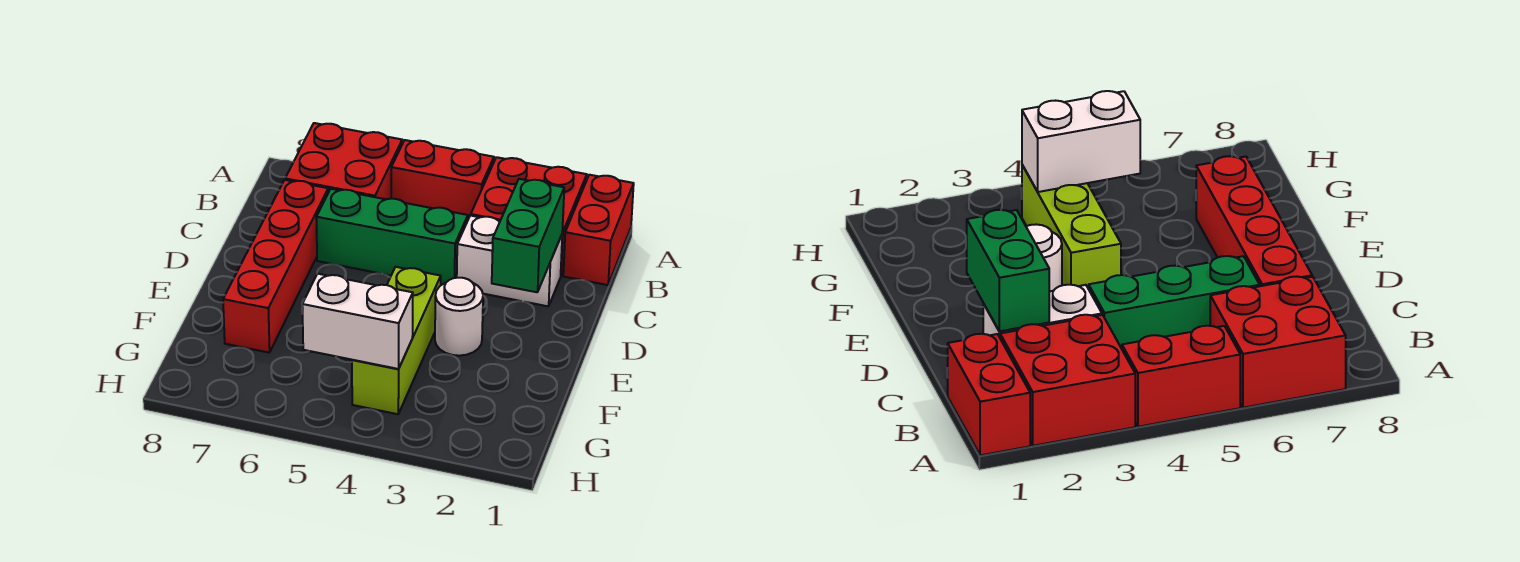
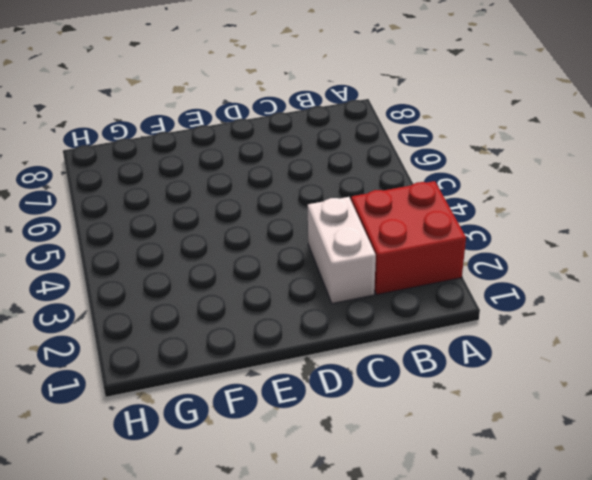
none -> red brick A1:B1 level 1
none -> red brick A4:A5 level 1

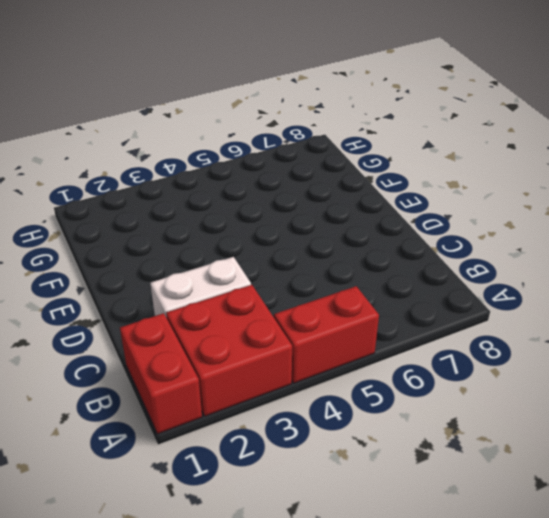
none -> red brick A6:B7 level 1
none -> green brick C4:C6 level 1

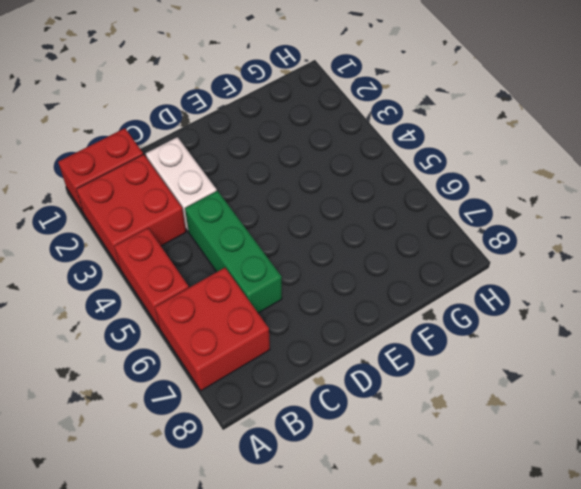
none -> red brick C7:F7 level 1
none -> white round brick E3 level 1

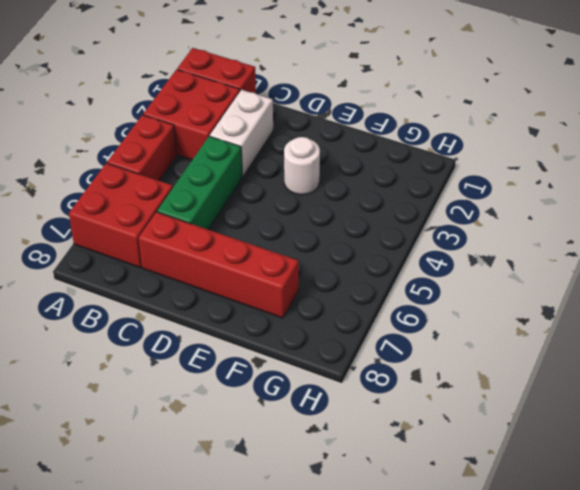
none -> lime brick E4:G4 level 1
none -> green brick C2:D2 level 2

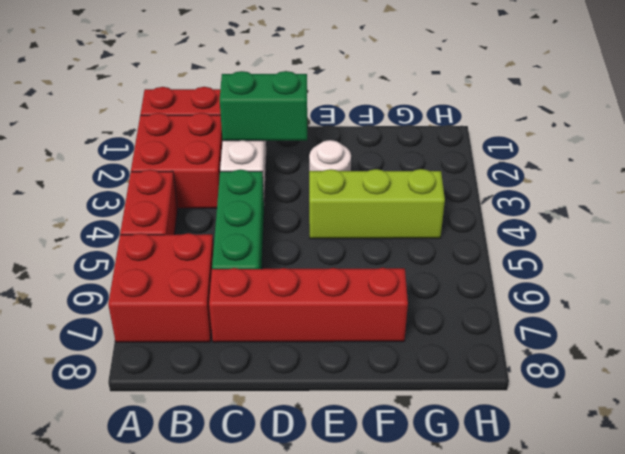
none -> white brick G4:G5 level 2

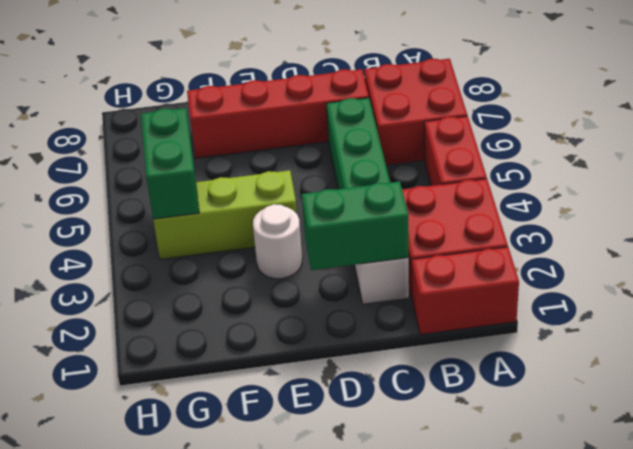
green brick G4:G5 level 2 -> white brick G4:G5 level 2

